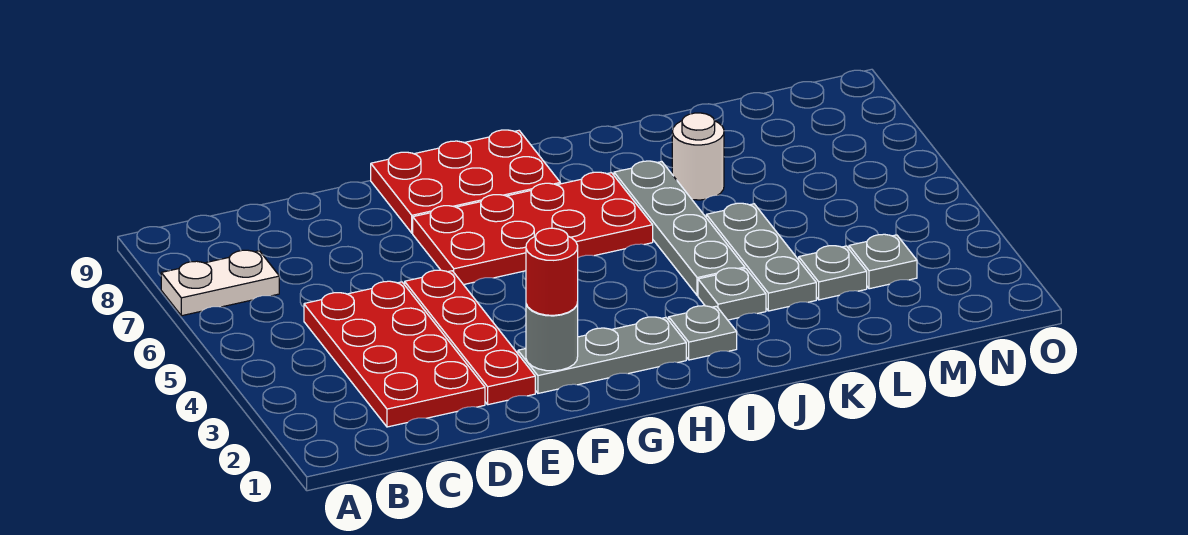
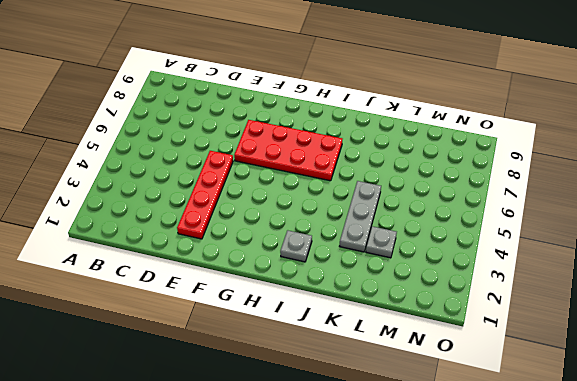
none -> white plate A7:B7 level 1
none -> red plate C2:D5 level 1
none -> grey plate F2:H2 level 1

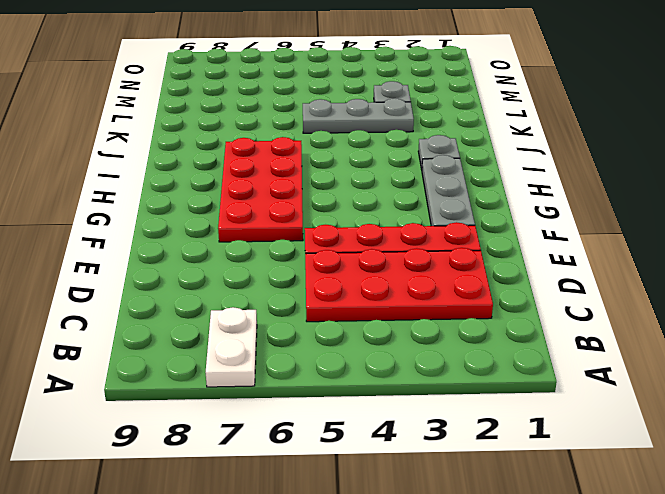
none -> red plate F8:H9 level 1
none -> grey plate J3 level 1
none -> grey plate J4:J7 level 1

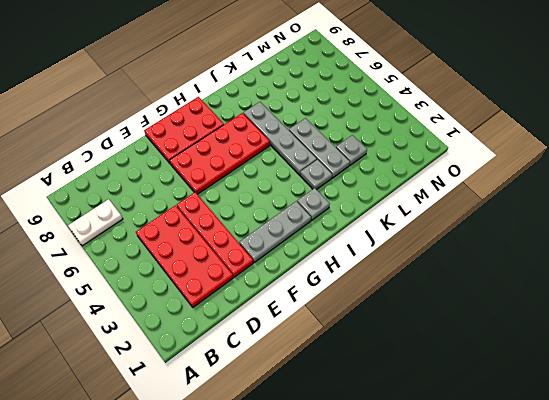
none -> white round brick K7 level 1
none -> grey plate M3 level 1
none -> grey round brick F2 level 2

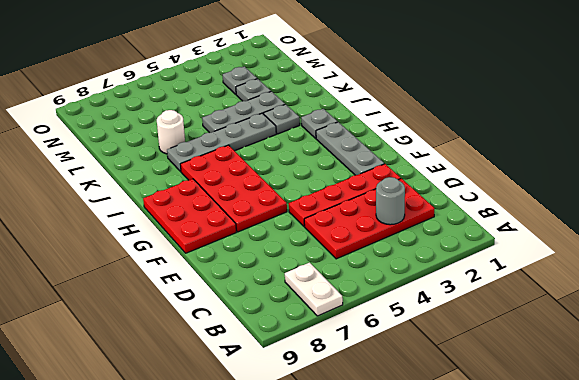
grey round brick C3 level 2 -> grey round brick F2 level 2
none -> red round brick F2 level 3

